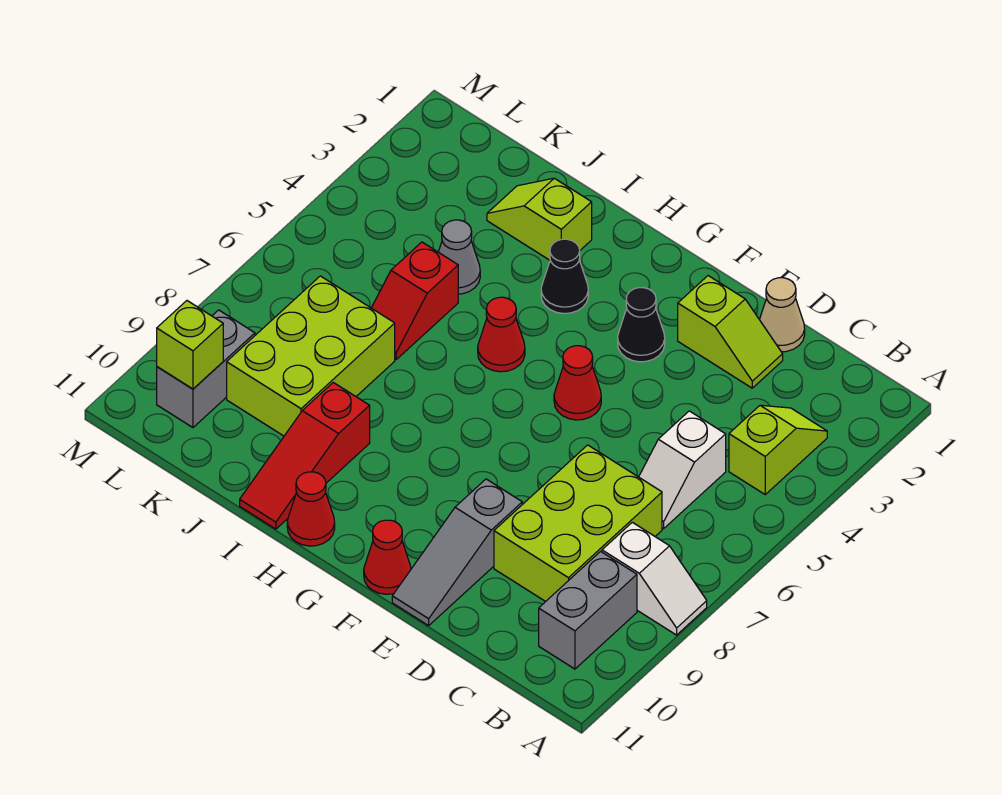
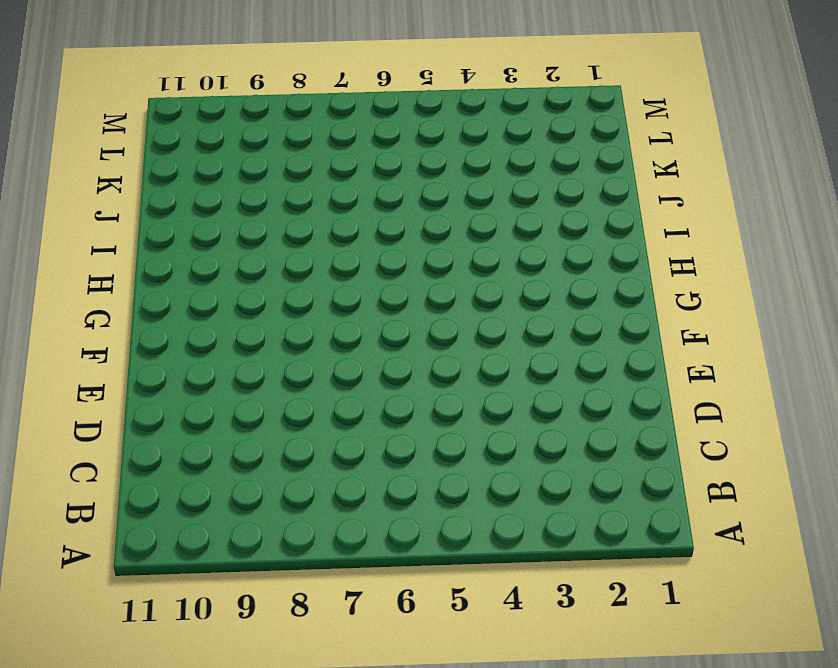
none -> white slope A8:B8 level 1 top B
none -> lime slope B3:B4 level 1 top 4
none -> grey brick B9:B10 level 1

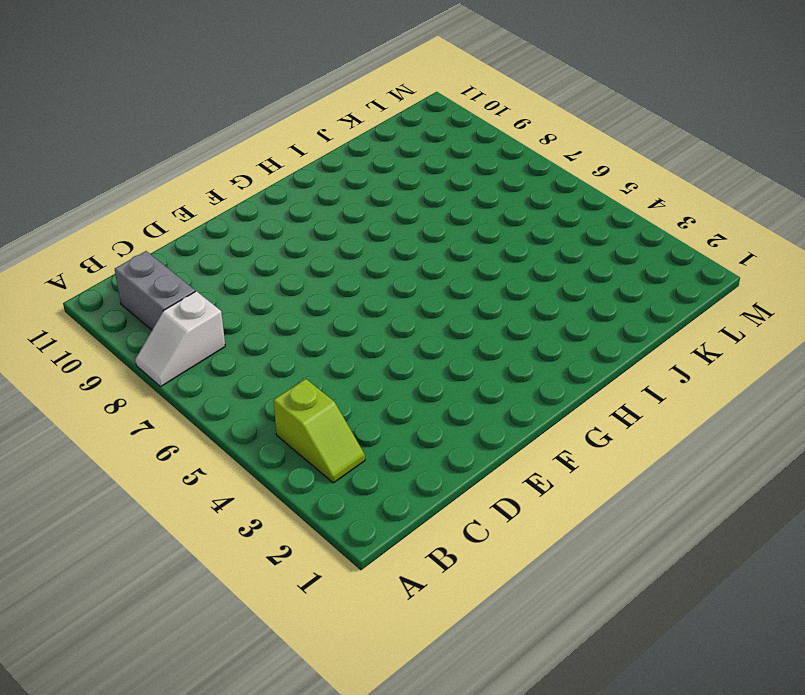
none -> white slope C5:C6 level 1 top 5
none -> lime brick C7:D9 level 1
none -> tan cone D1 level 1

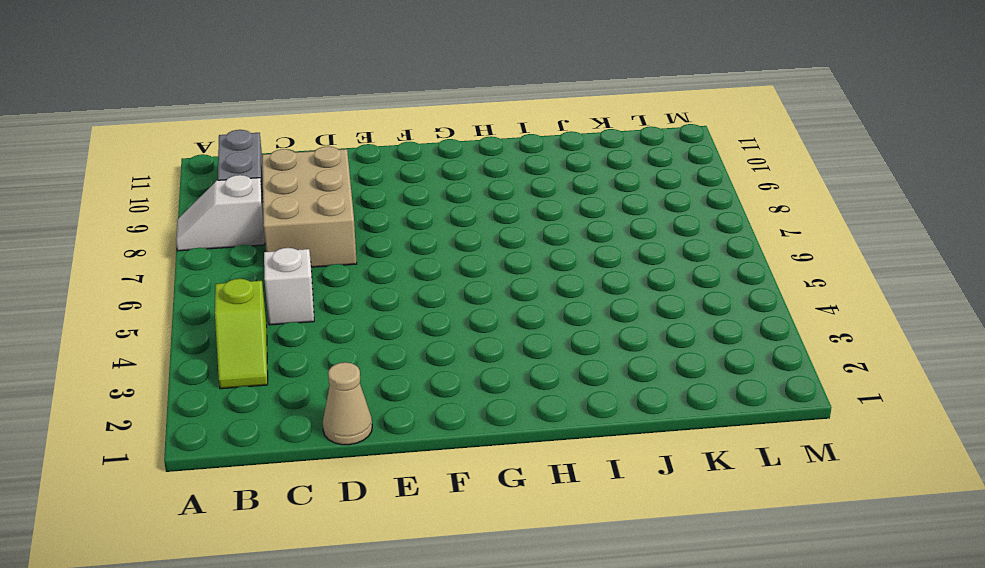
tan brick C7:D9 level 1 -> lime brick C7:D9 level 1
none -> lime slope D2:E2 level 1 top E
none -> grey slope E9:E11 level 1 top 9
none -> black cone F3 level 1

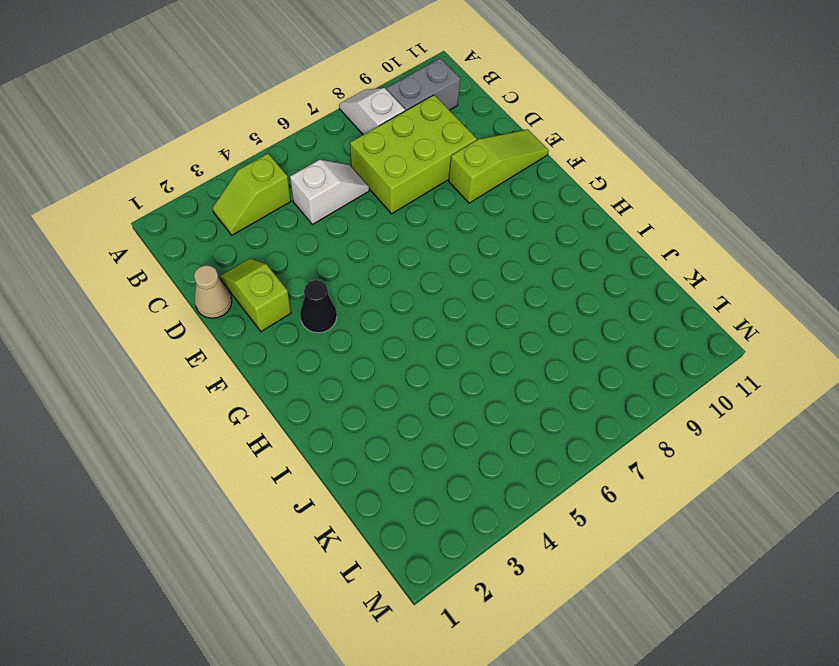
lime slope E9:E11 level 1 top 9 -> grey slope E9:E11 level 1 top 9
none -> red cone F5 level 1
none -> red cone F11 level 1
none -> black cone H3 level 1

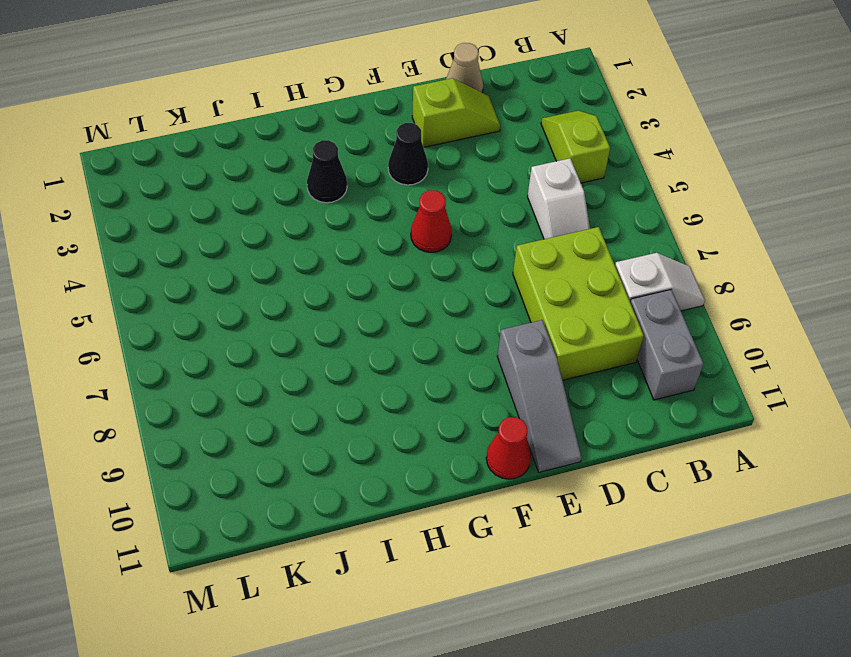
none -> red cone H5 level 1
none -> red cone H11 level 1
none -> lime slope I2:J2 level 1 top I

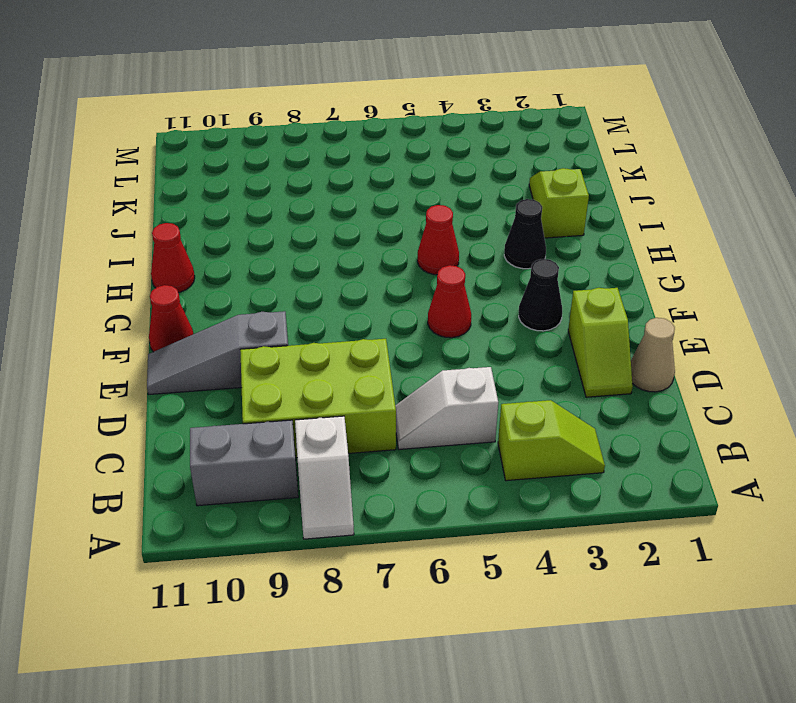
none -> red slope I9:I11 level 1 top 9
none -> grey cone J4 level 1
none -> red slope J5:J6 level 1 top 5

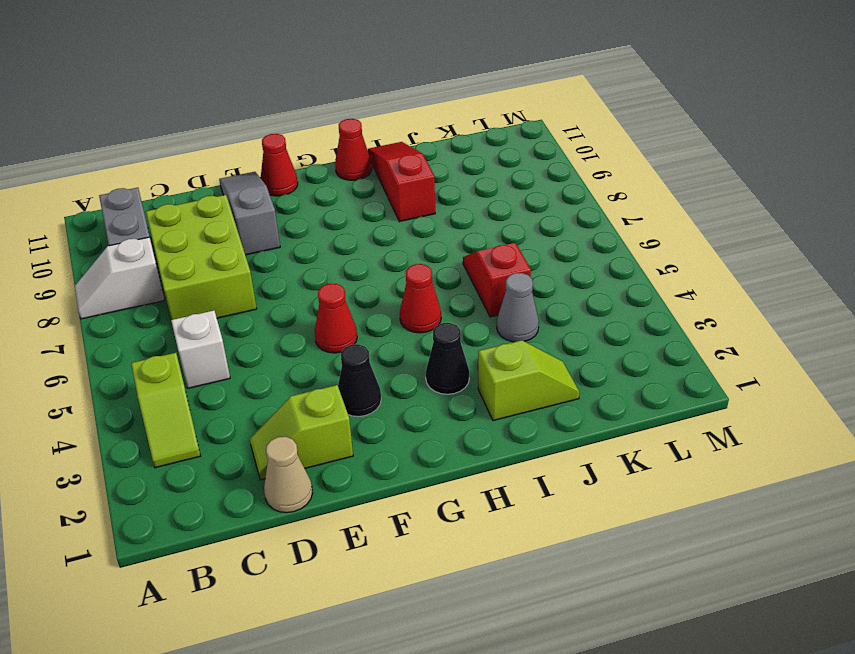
none -> lime brick J7:K9 level 1
none -> grey brick L9:L10 level 1
none -> lime brick L10 level 2

